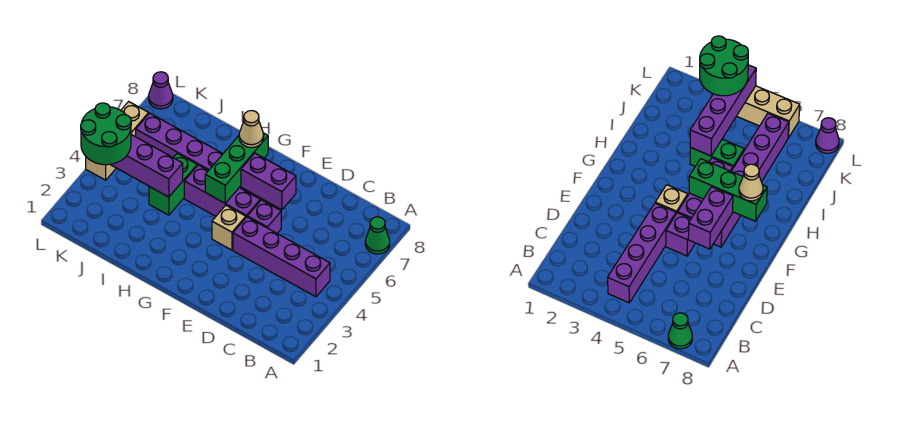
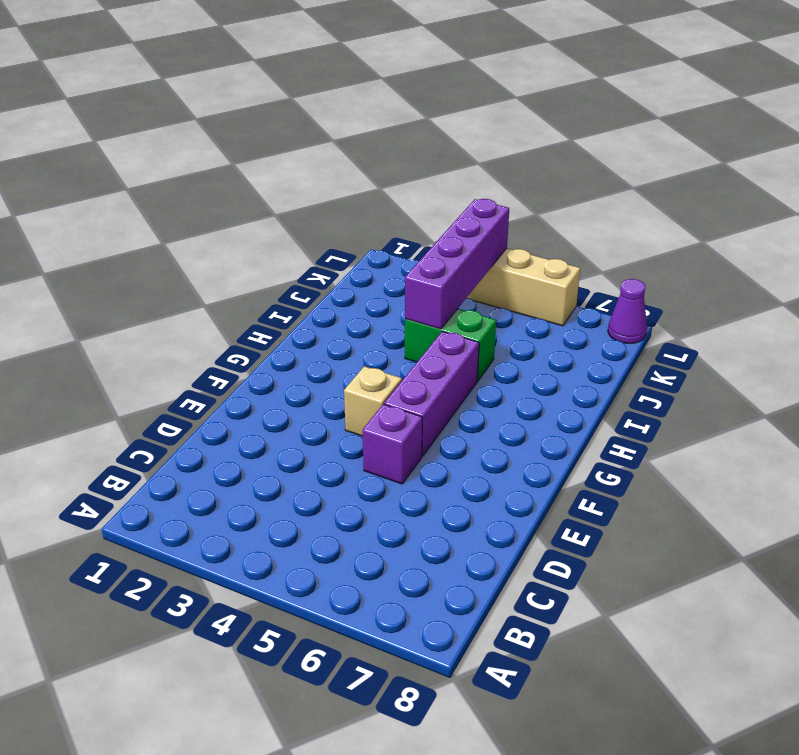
none -> green cone A7 level 1
none -> purple brick B4:E4 level 1
none -> purple brick F6:K6 level 1

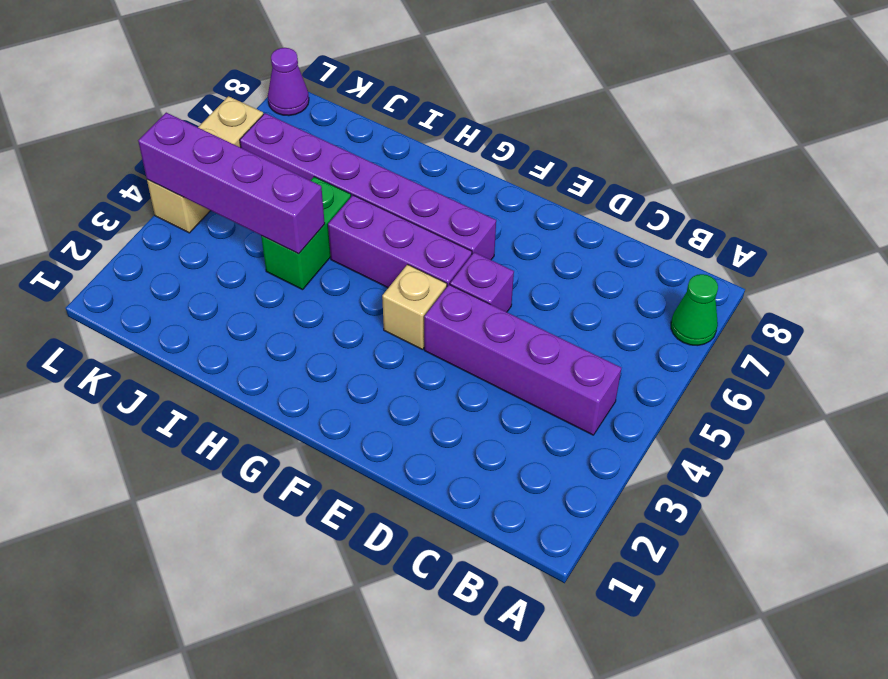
none -> purple brick E6:F6 level 2
none -> green brick G5:G7 level 2
none -> tan cone G7 level 3

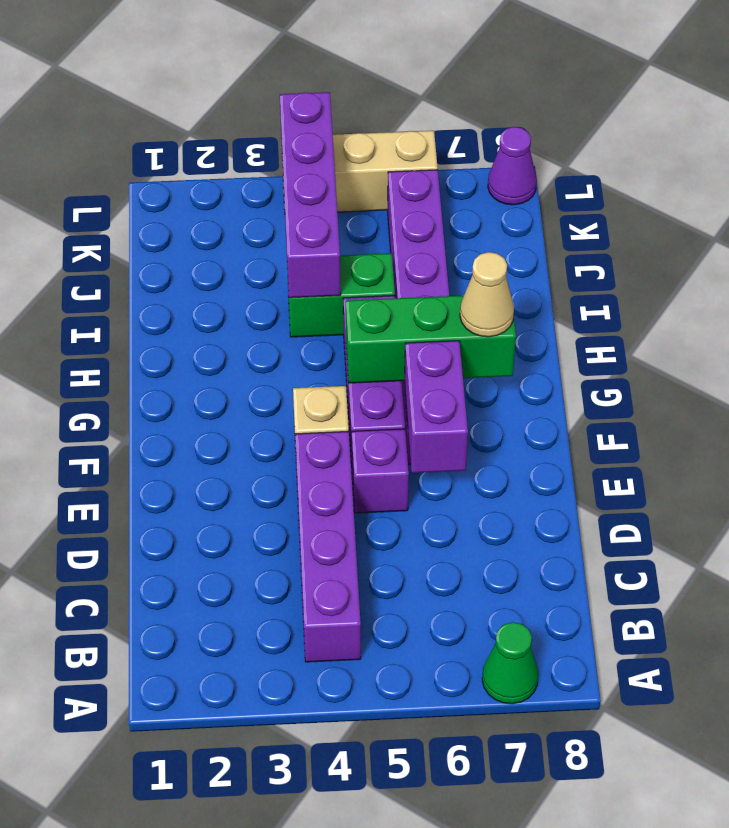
none -> green round brick K3:L4 level 3

